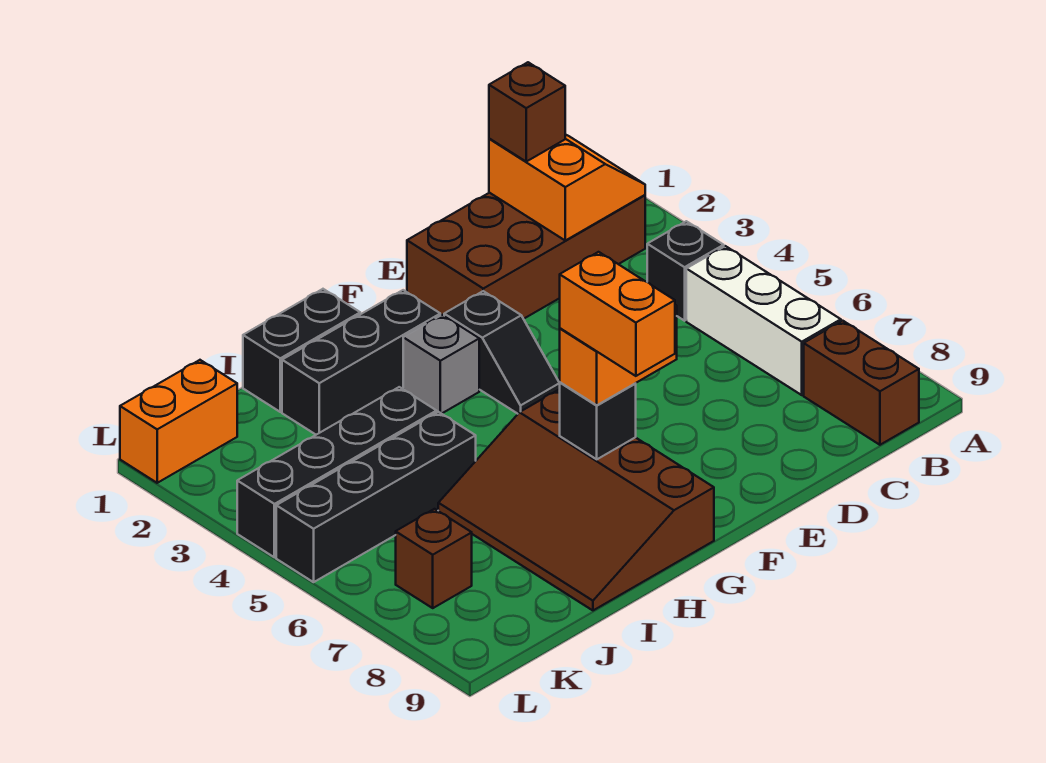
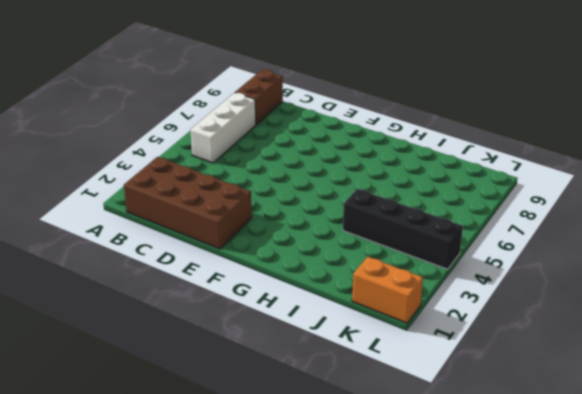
none -> black brick B4 level 1
none -> black slope F3:F4 level 1 top 3
none -> black brick G2:I2 level 1

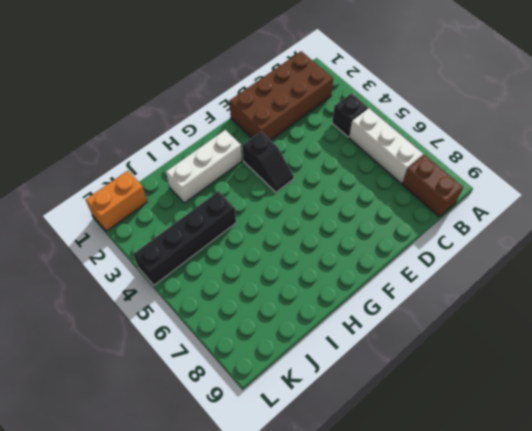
white brick G2:I2 level 1 -> black brick G2:I2 level 1
none -> grey brick G3 level 1
none -> brown slope G6:I9 level 1 top G
none -> black brick H1:I1 level 1

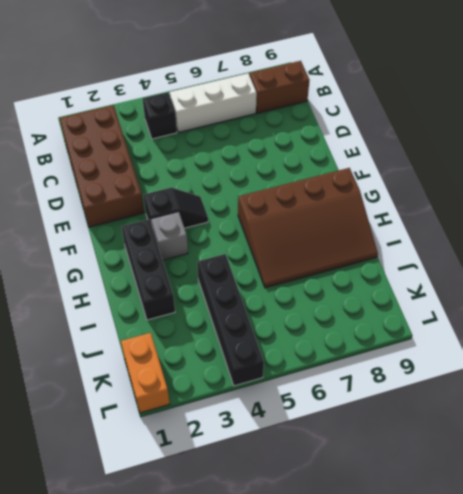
none -> black brick H1:I1 level 1
none -> black brick I5:L5 level 1
none -> brown brick K7 level 1

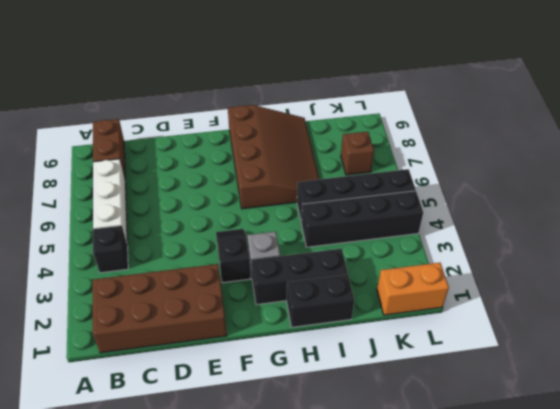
none -> orange slope B1:C2 level 2 top C
none -> black brick G7 level 2
none -> brown brick C1 level 3

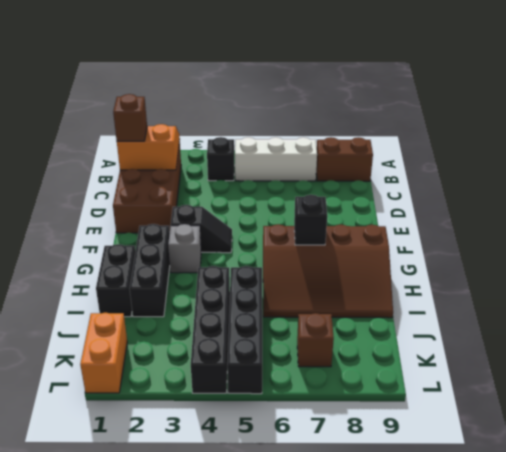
none -> orange brick F7:G7 level 3
none -> orange brick G7:G8 level 4

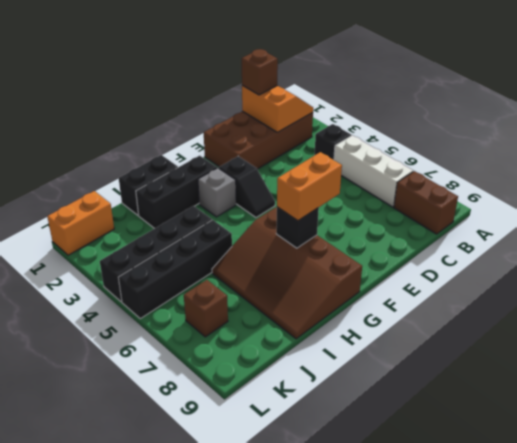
none -> orange brick G7:G8 level 4

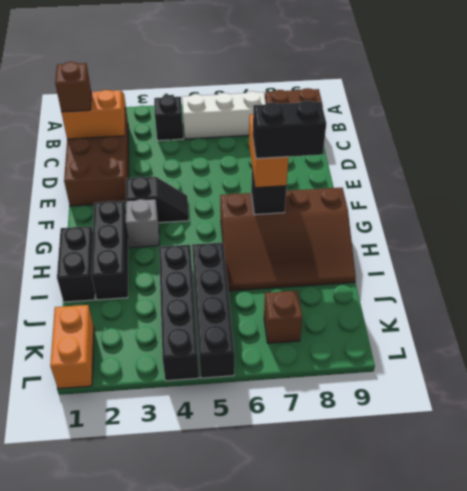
black brick G7:G8 level 4 -> orange brick G7:G8 level 4

